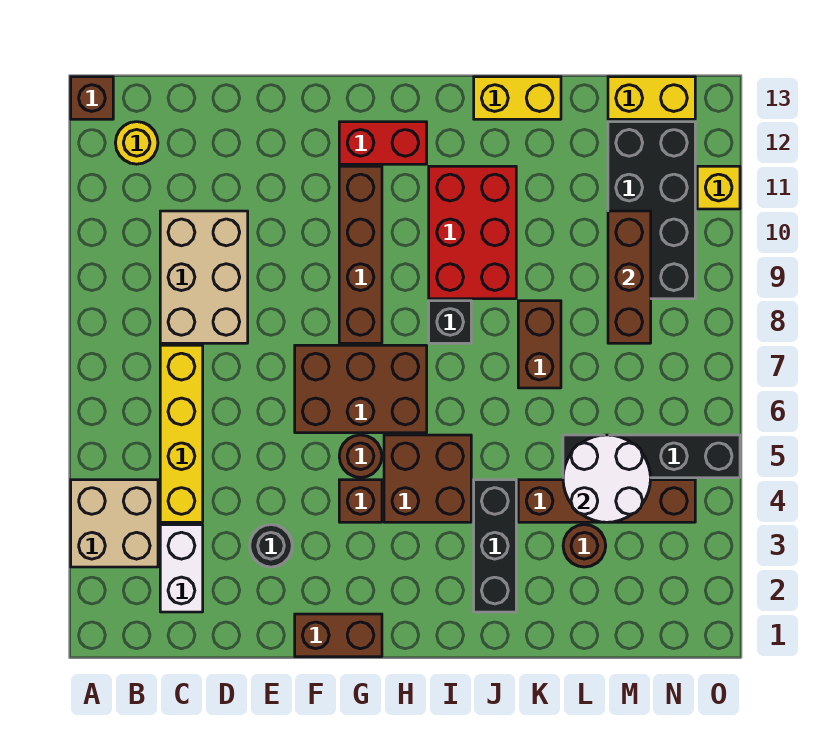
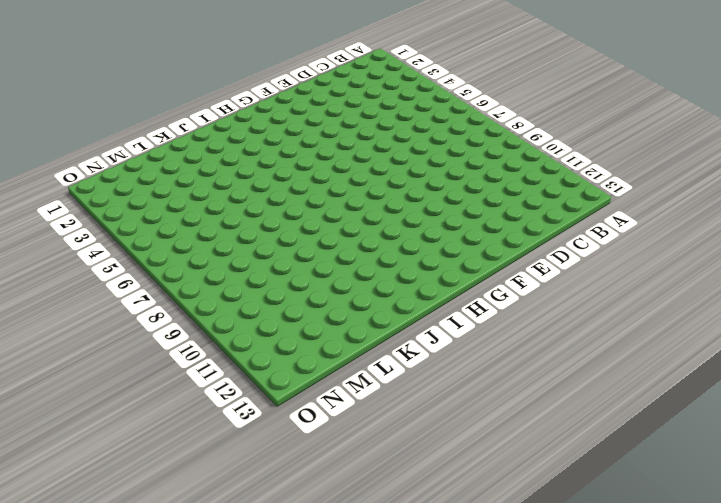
none -> tan brick A3:B4 level 1
none -> brown brick A13 level 1
none -> yellow round brick B12 level 1

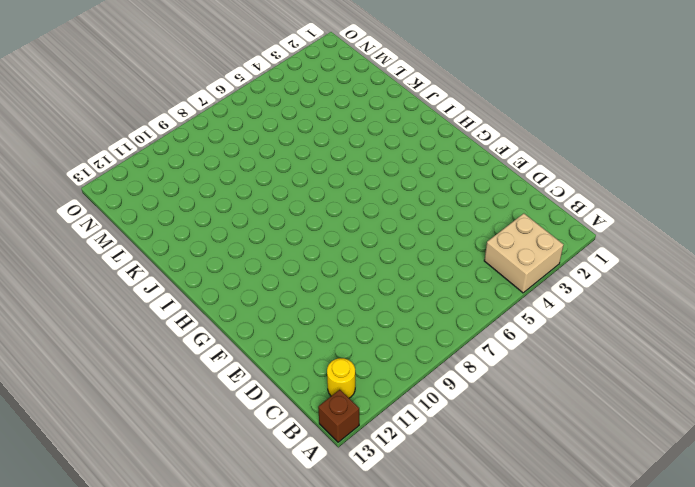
none -> white brick C2:C3 level 1
none -> yellow brick C4:C7 level 1
none -> tan brick C8:D10 level 1

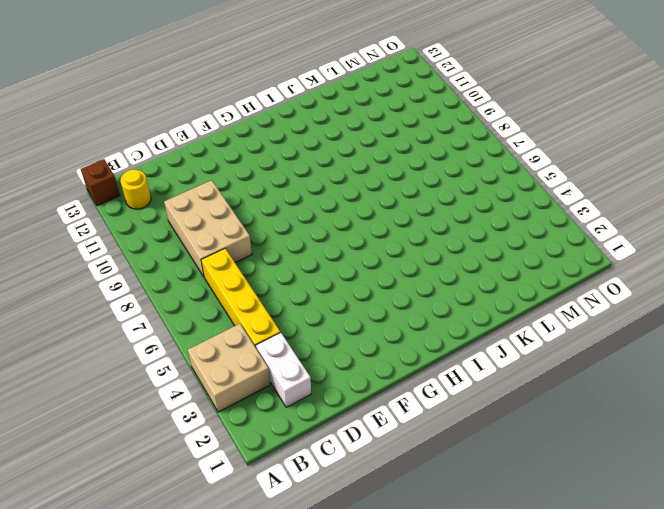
none -> black round brick E3 level 1
none -> brown brick F1:G1 level 1
none -> brown brick F6:H7 level 1

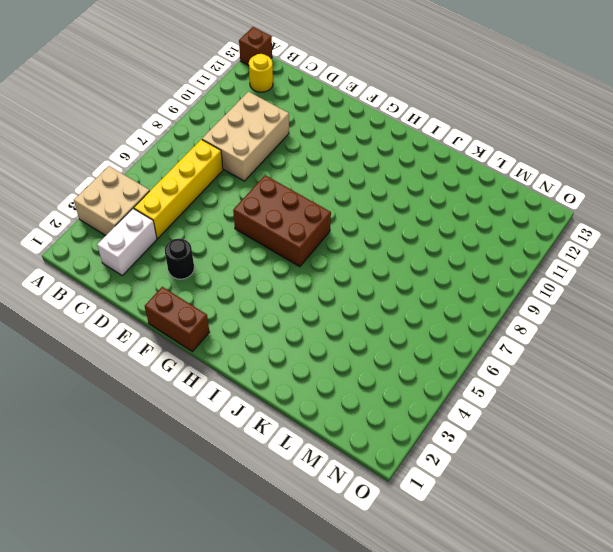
none -> brown brick G4 level 1
none -> brown round brick G5 level 1
none -> brown brick G8:G11 level 1

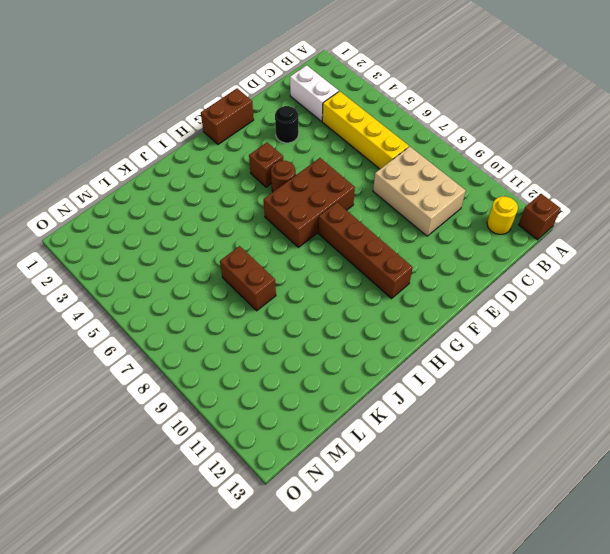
none -> tan brick A3:B4 level 1
none -> red brick G12:H12 level 1
none -> brown brick H4:I5 level 1

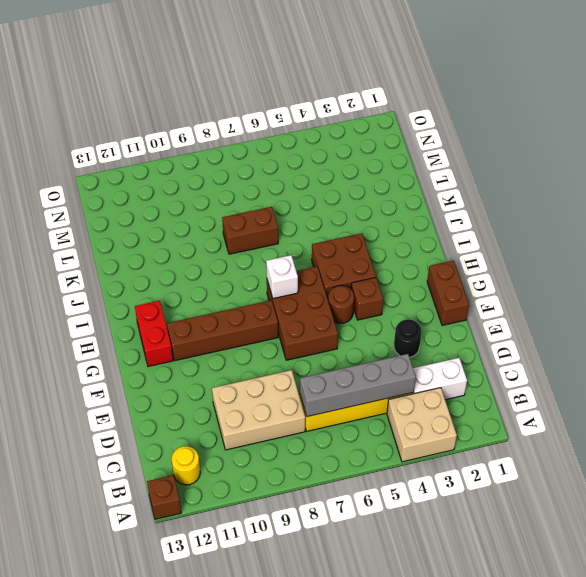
grey brick C4:C7 level 2 -> none
white brick H7 level 2 -> none
none -> black brick I8 level 1
none -> red brick I9:J11 level 1
none -> black brick J2:J4 level 1

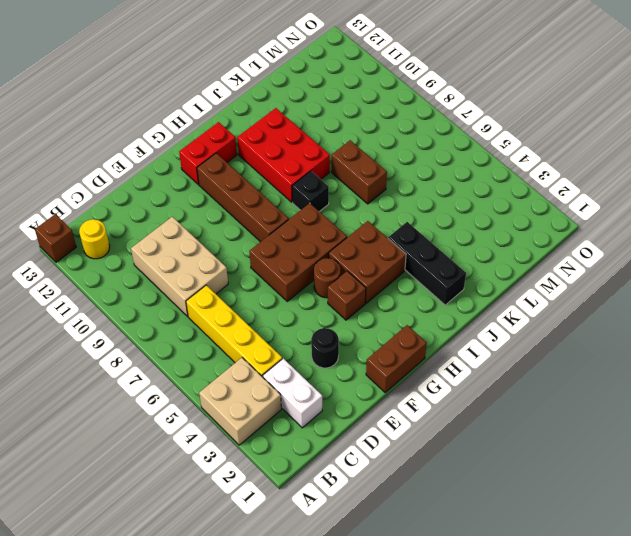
none -> yellow brick J13:K13 level 1
none -> brown brick K4:N4 level 1
none -> brown round brick L3 level 1

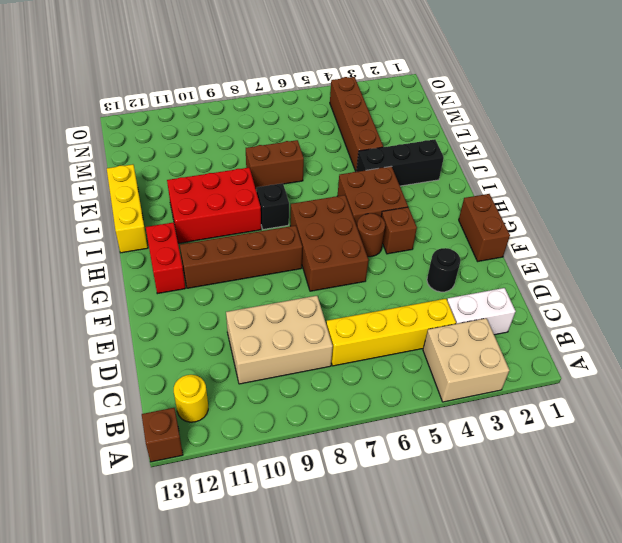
yellow brick I13:K13 level 1 -> yellow brick J13:K13 level 1
none -> brown round brick L3 level 1
none -> black brick L5:O5 level 1
none -> black brick M9:N12 level 1

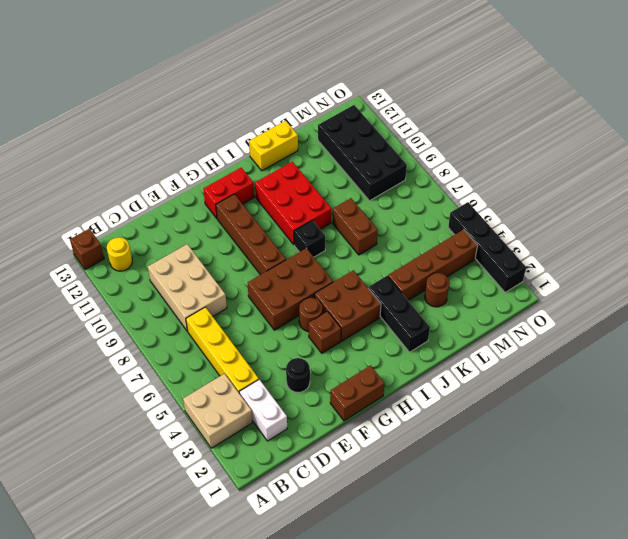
black brick O2:O5 level 1 -> black brick L5:O5 level 1
none -> yellow brick M13:N13 level 1
none -> yellow brick O11 level 1
none -> white round brick L4:M5 level 2

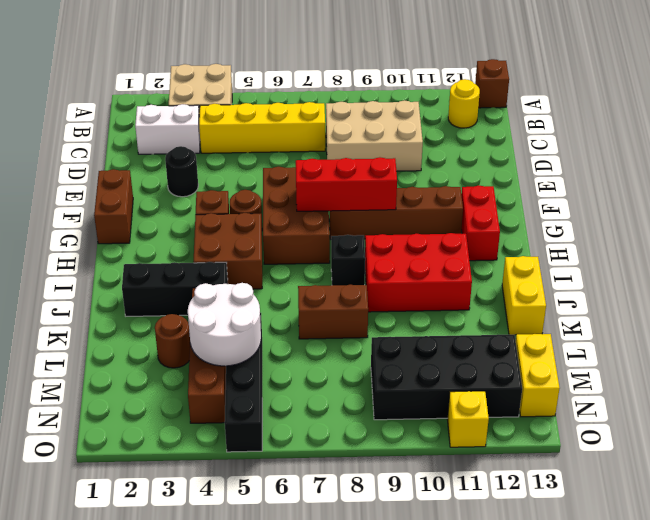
red brick G7:G9 level 2 -> none
none -> brown brick M8:M10 level 2

